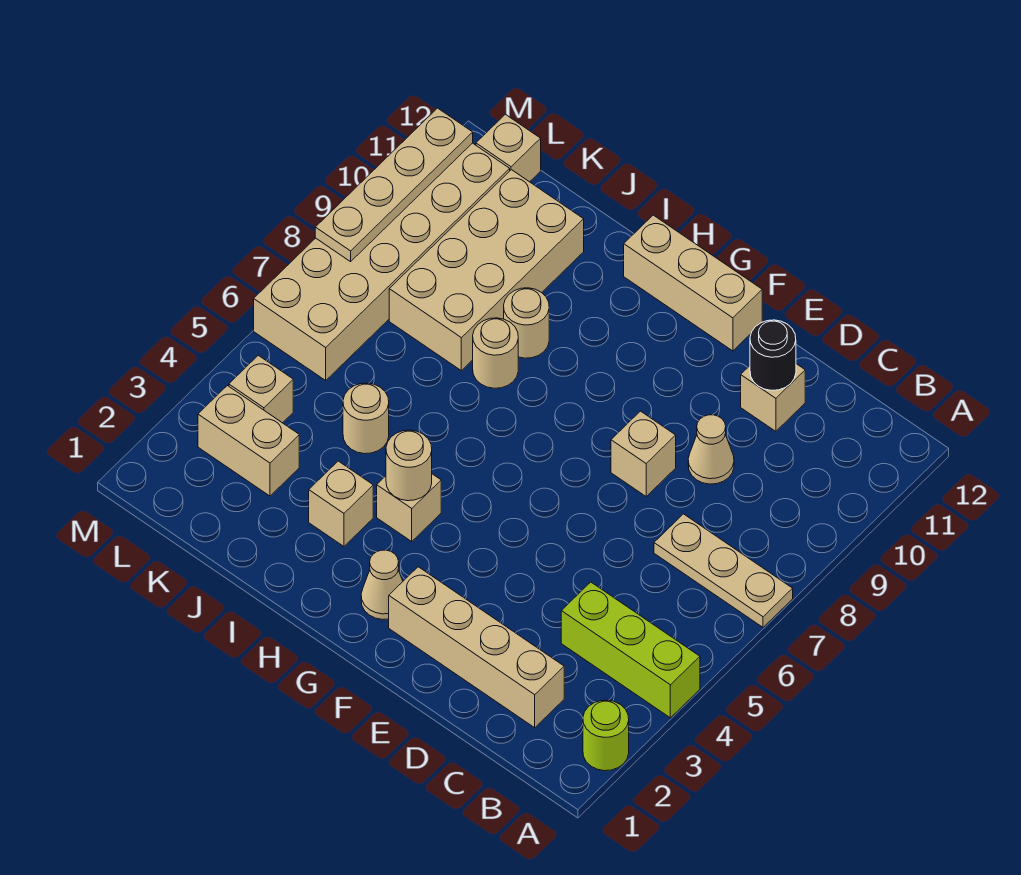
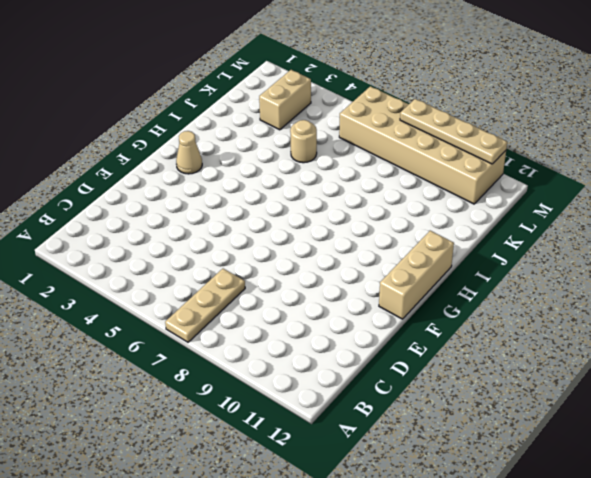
none -> lime round brick A2 level 1
none -> lime brick A4:C4 level 1
none -> tan brick C2:F2 level 1

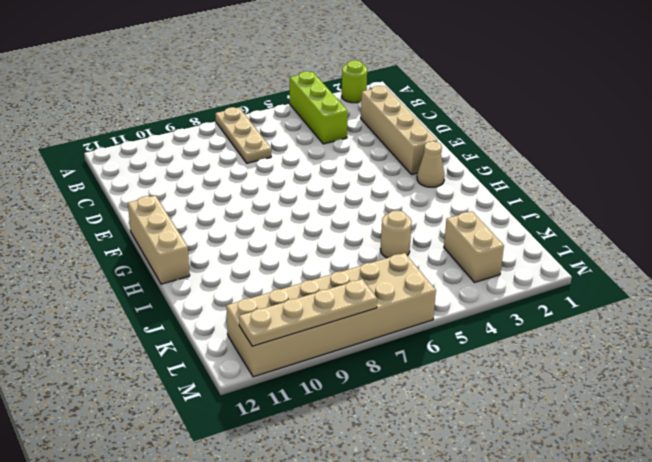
none -> tan cone D9 level 1
none -> tan brick D11 level 1
none -> tan brick E8 level 1

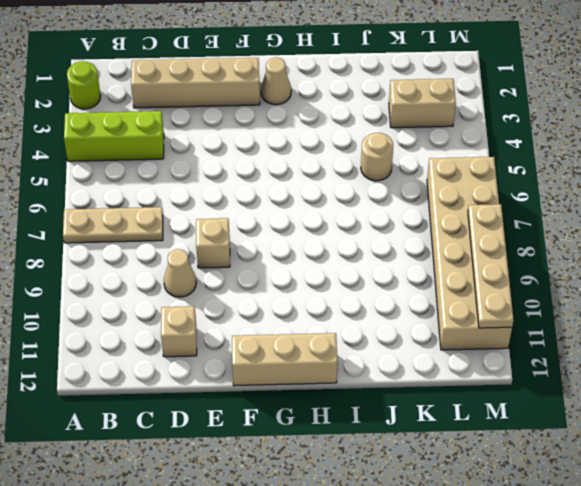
none -> tan brick H4 level 1
none -> tan brick I3 level 1
none -> tan round brick I8 level 1

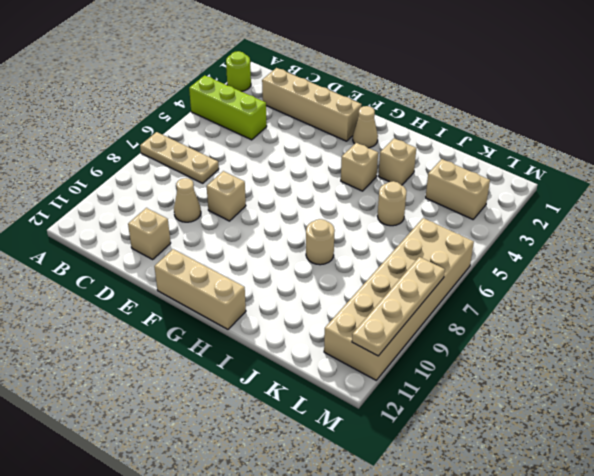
none -> tan round brick I9 level 1
none -> tan brick J8:K11 level 1
none -> tan brick L4 level 1

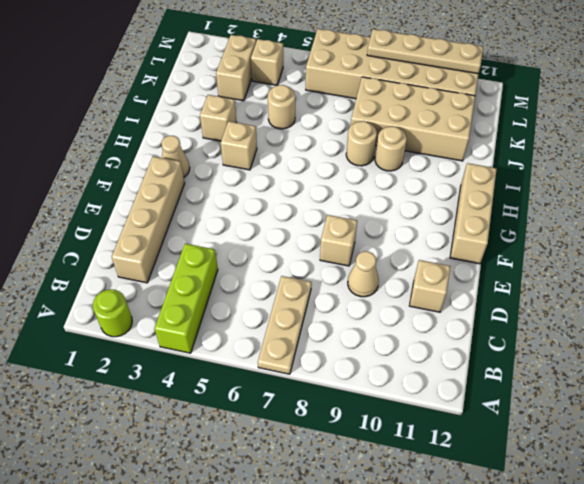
none -> tan brick L12 level 1
none -> black round brick D11 level 2
none -> tan round brick H4 level 2

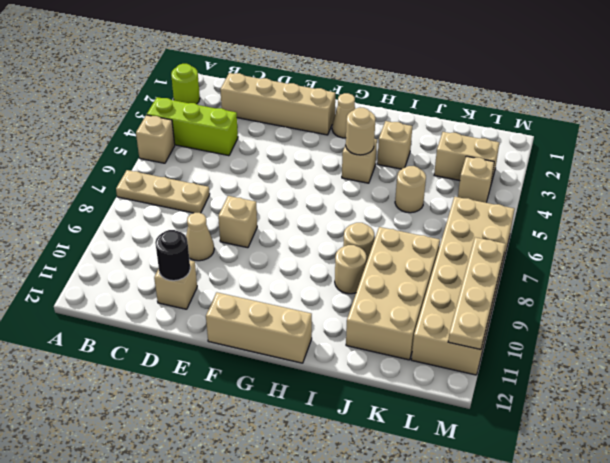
tan brick A5 level 1 -> tan brick L12 level 1

